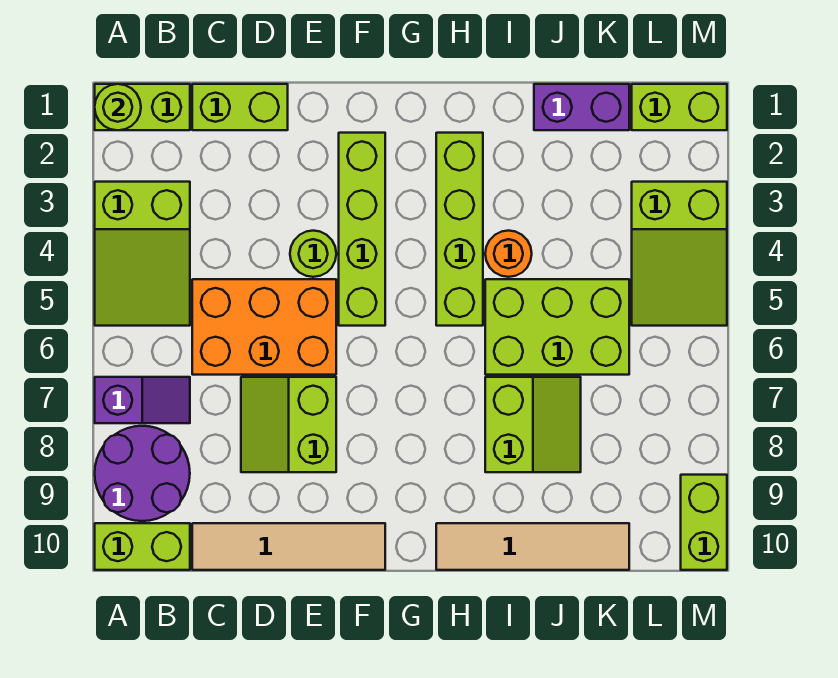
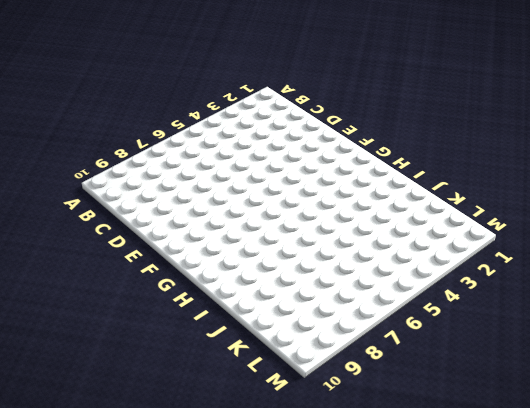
none -> lime brick A1:B1 level 1
none -> lime slope A3:B5 level 1 top 3
none -> purple slope A7:B7 level 1 top A

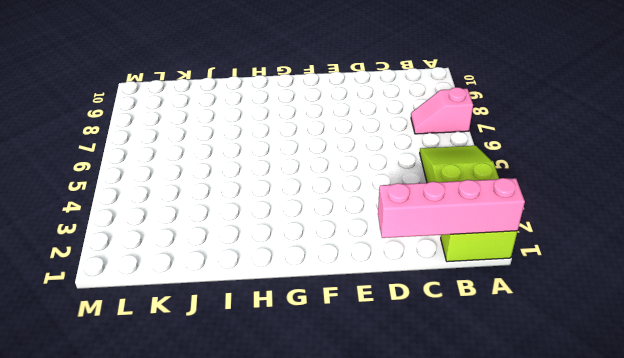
pink brick A1:D1 level 2 -> lime round brick A1 level 2
pink slope A7:B7 level 1 top A -> purple slope A7:B7 level 1 top A
none -> purple round brick A8:B9 level 1
none -> lime brick A10:B10 level 1
none -> lime brick C1:D1 level 1

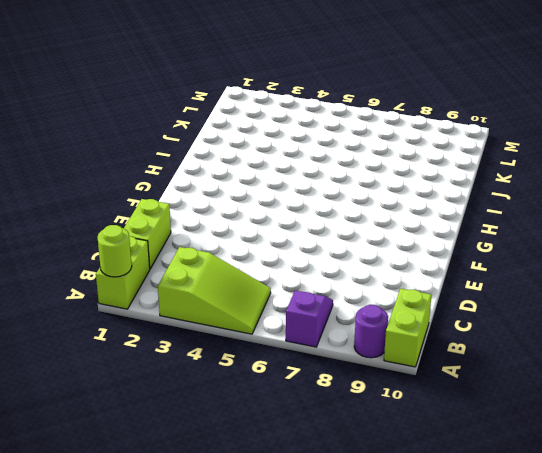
purple round brick A9 level 1 -> purple round brick A8:B9 level 1
none -> orange brick C5:E6 level 1
none -> tan tile C10:F10 level 1
none -> lime slope D7:E8 level 1 top E

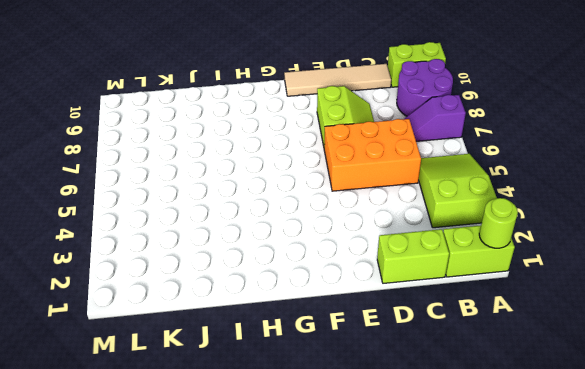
none -> lime round brick E4 level 1
none -> lime brick F2:F5 level 1
none -> lime brick H2:H5 level 1

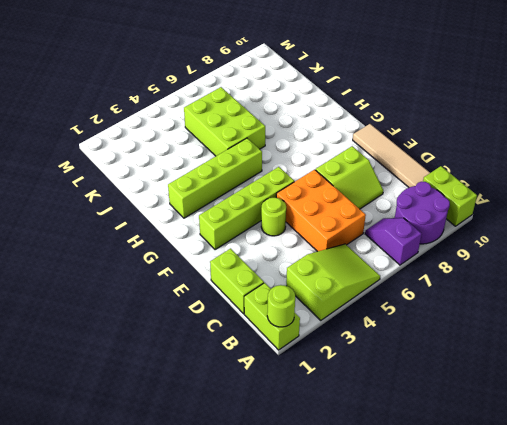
none -> tan tile H10:K10 level 1
none -> orange round brick I4 level 1
none -> lime slope I7:J8 level 1 top I

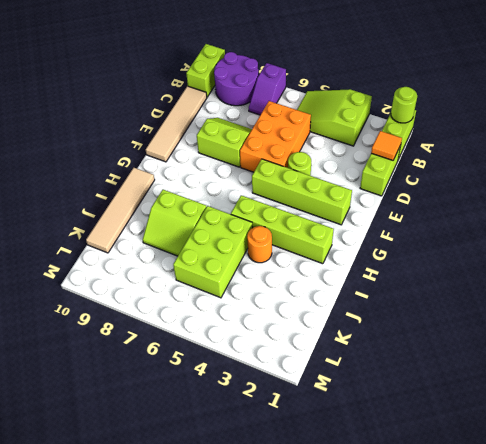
orange tile C1 level 2 -> none
none -> purple brick J1:K1 level 1
none -> lime brick L1:M1 level 1
none -> lime slope L3:M5 level 1 top 3

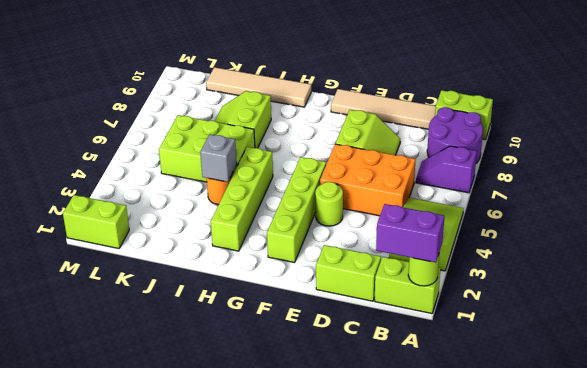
purple brick A1:B1 level 3 -> purple brick J1:K1 level 1
grey brick I4 level 2 -> none
none -> lime slope L3:M5 level 1 top 3
none -> lime brick M9:M10 level 1

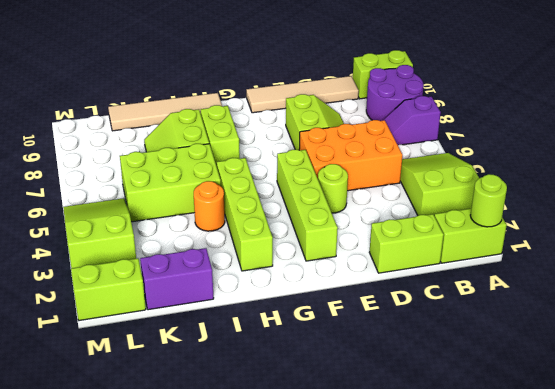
lime brick H7:H8 level 1 -> lime brick M9:M10 level 1

